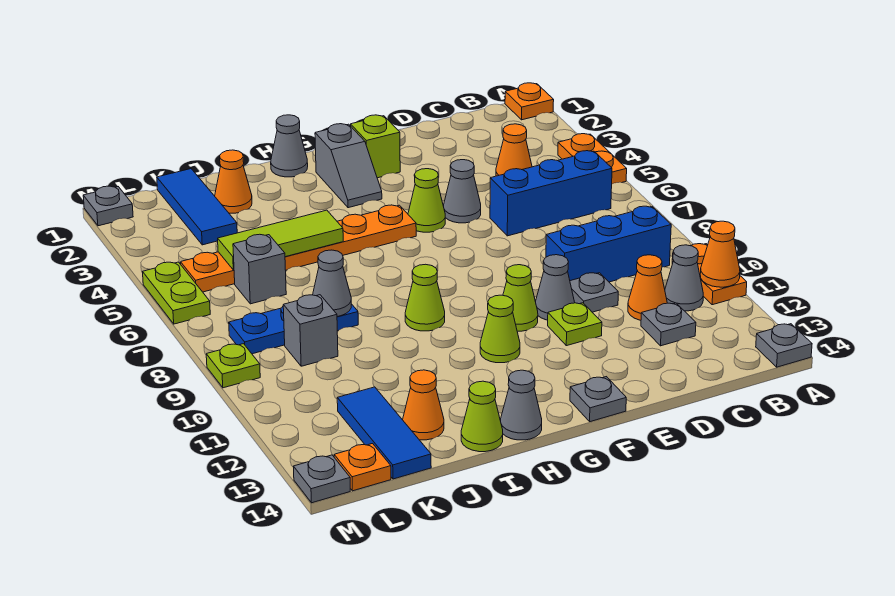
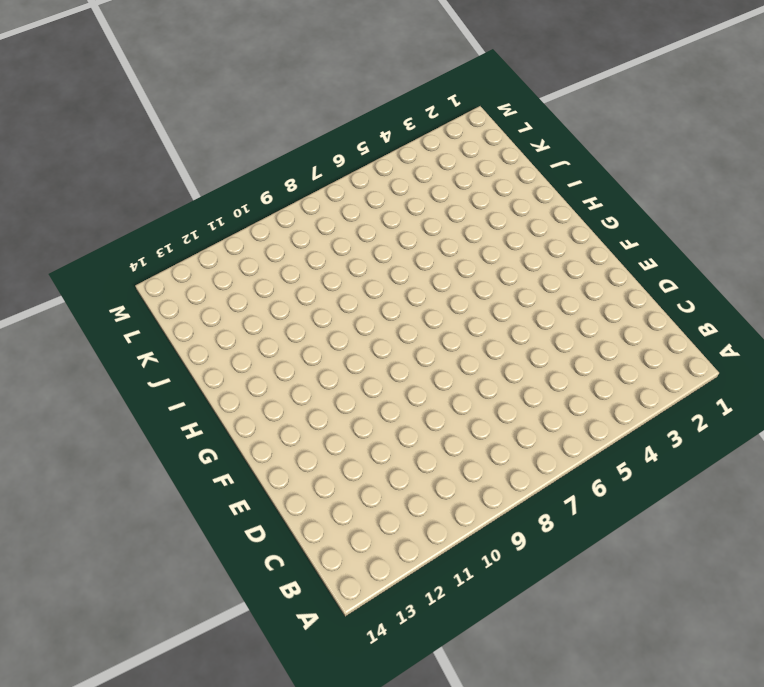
none -> orange plate A1 level 1
none -> orange plate A4:A5 level 1
none -> orange plate A10:A11 level 1
none -> grey plate A14 level 1

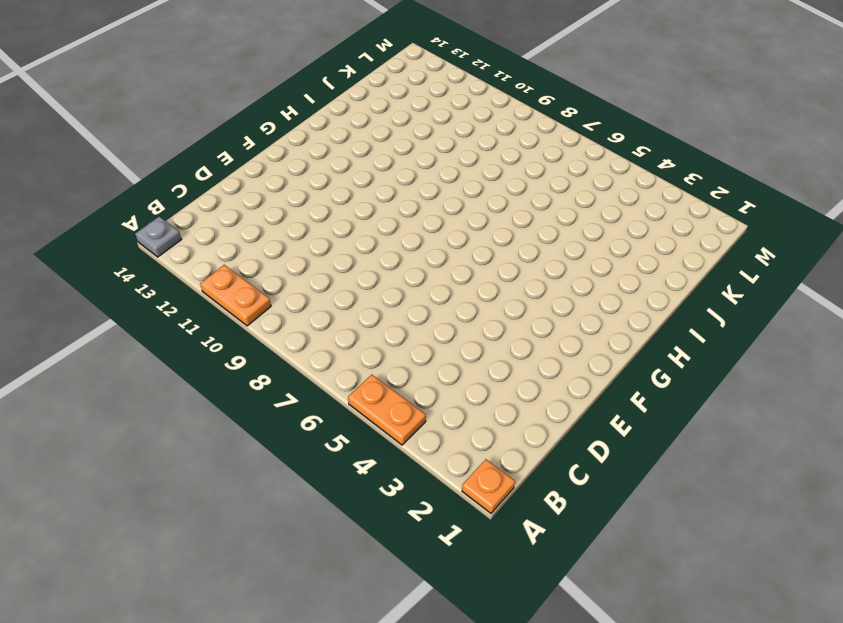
none -> blue brick B6:D6 level 1
none -> blue brick B9:D9 level 1
none -> grey cone B11 level 1
none -> orange cone C4 level 1

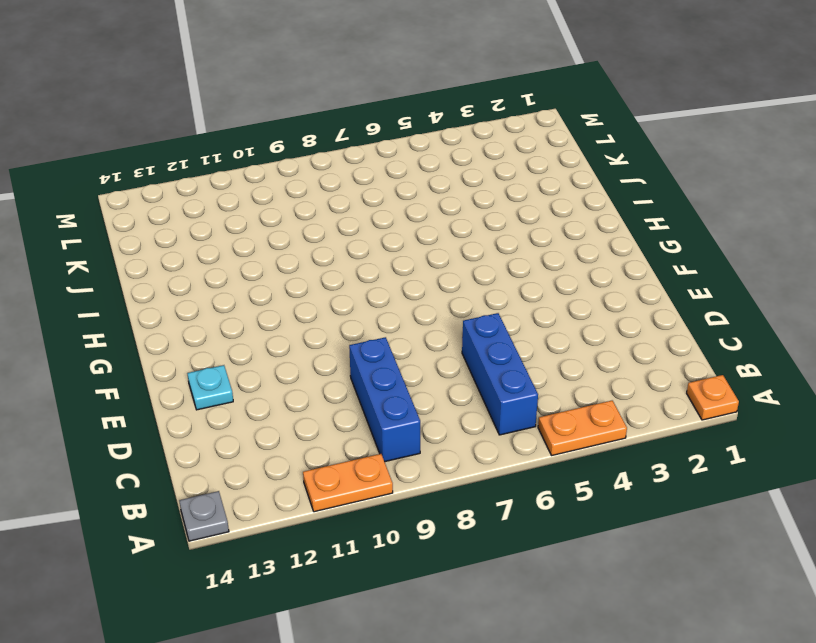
cyan plate E13 level 1 -> none
none -> grey cone B11 level 1
none -> orange cone C4 level 1
none -> orange cone C11 level 1
none -> grey plate C12 level 1

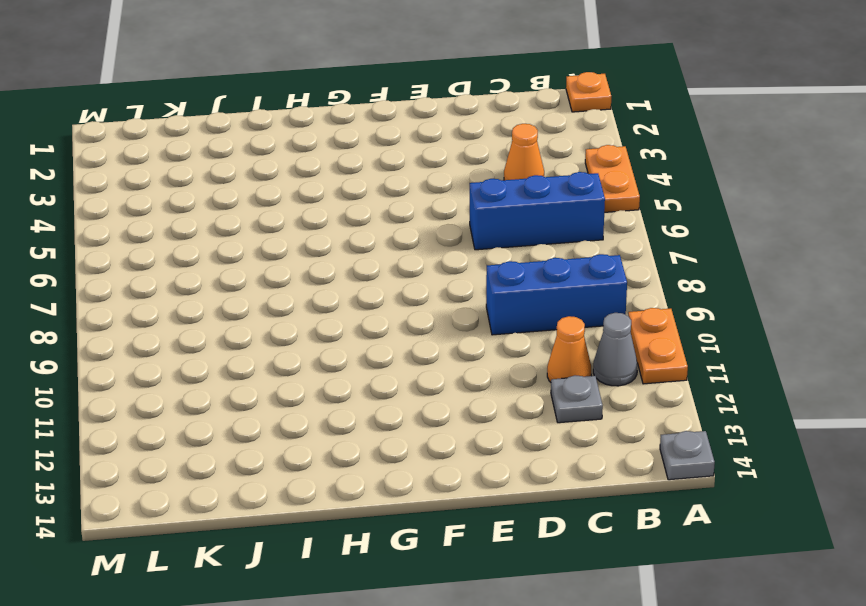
none -> grey plate D10 level 1
none -> grey cone E5 level 1
none -> grey cone E10 level 1
none -> lime plate E11 level 1

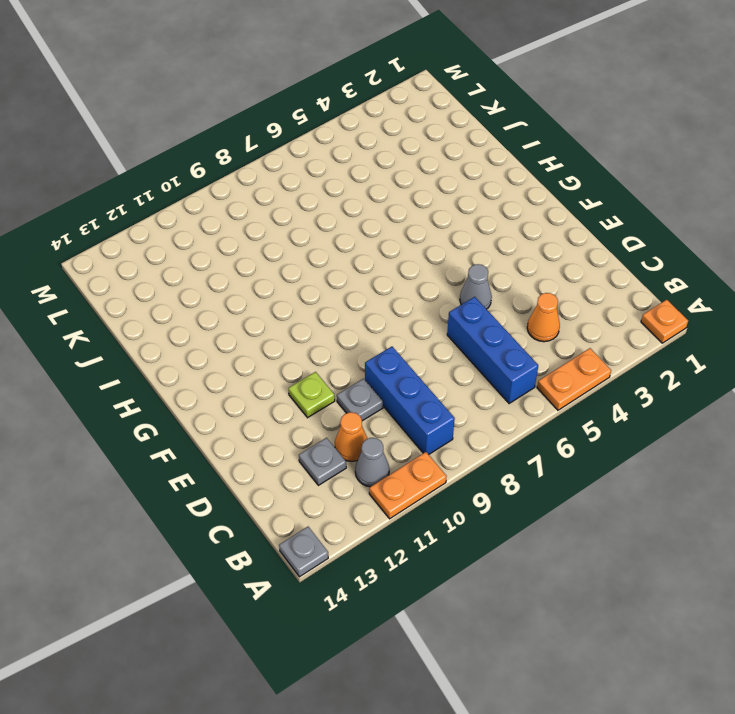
none -> grey cone E10 level 1
none -> lime brick F2 level 1
none -> lime cone F5 level 1
none -> lime cone F10 level 1

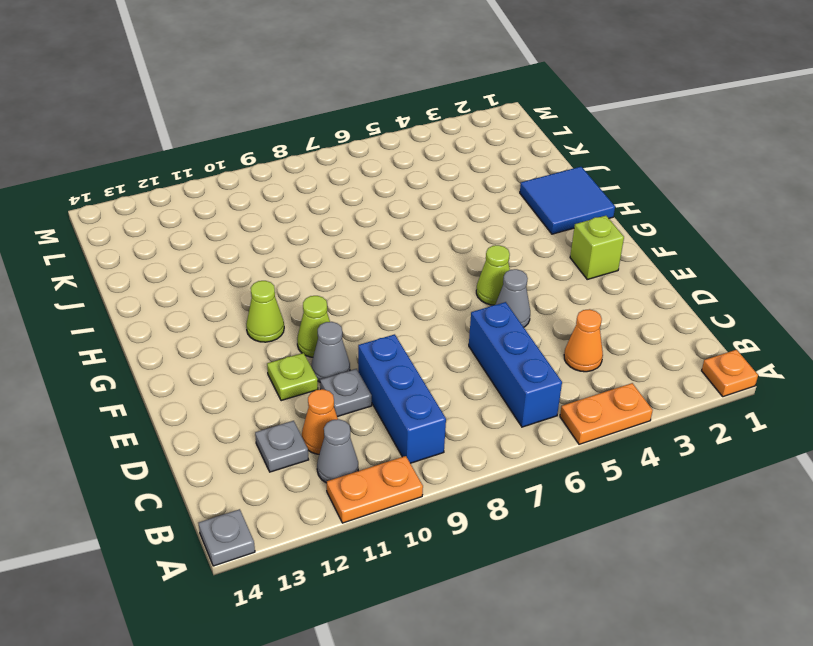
blue tile H1:I2 level 1 -> grey cone H1 level 1
none -> grey plate F14 level 1
none -> grey slope G2:G3 level 1 top 2
none -> orange plate G5:L5 level 1
none -> lime cone H9 level 1

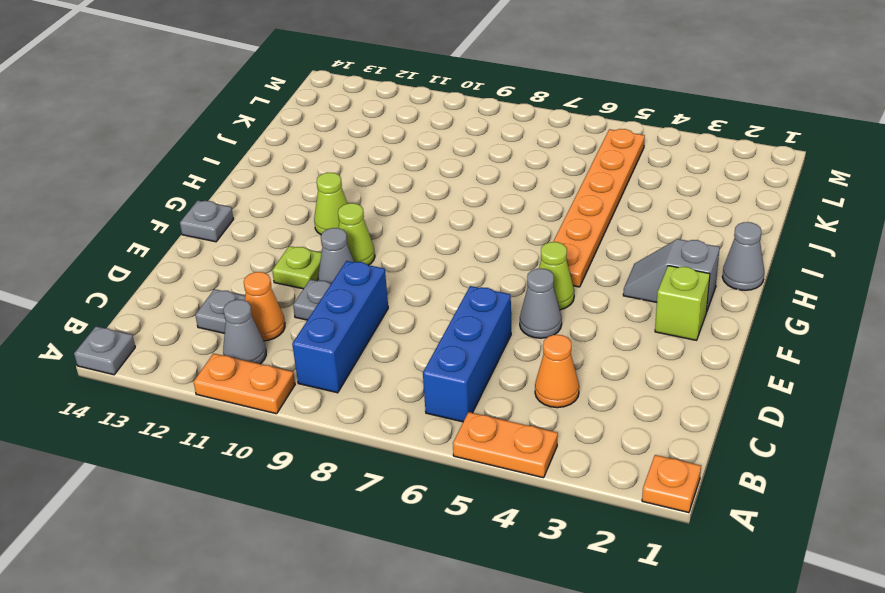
none -> lime cone H9 level 1
none -> grey cone H14 level 1
none -> lime cone I14 level 1
none -> orange cone J2 level 1

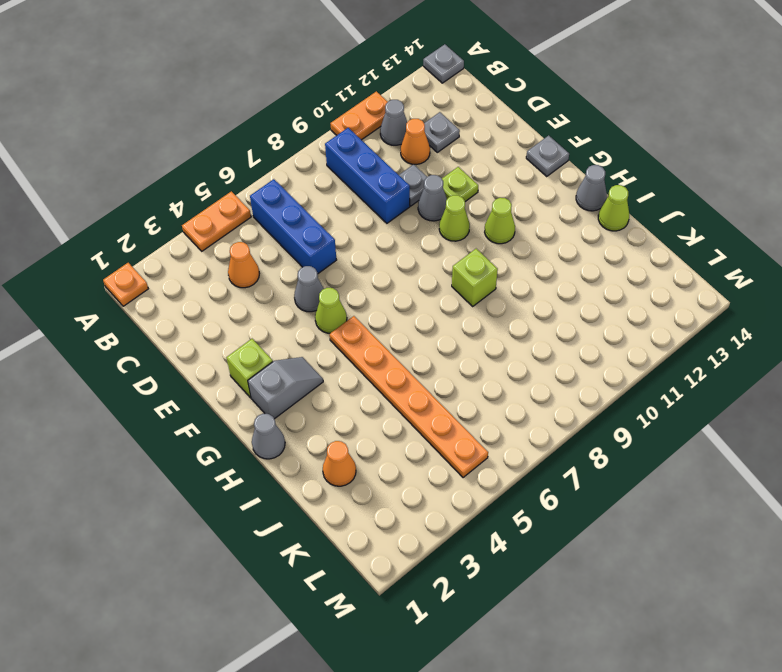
lime brick H9 level 1 -> lime cone H9 level 1
none -> blue plate J8:L8 level 1
none -> orange cone J13 level 1
none -> blue tile K1:K3 level 1
none -> grey brick K6 level 1

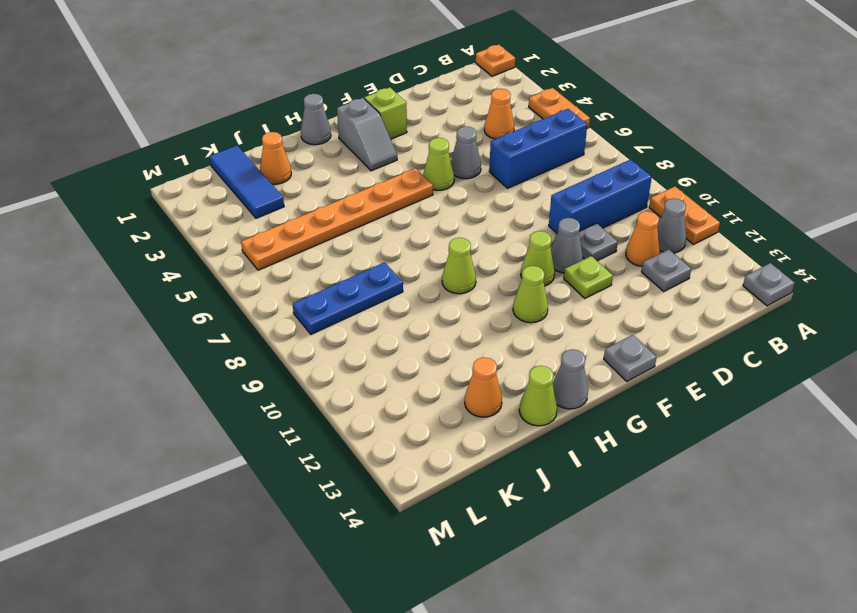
none -> grey brick K6 level 1
none -> grey brick K9 level 1
none -> blue tile K12:K14 level 1
none -> orange plate L14 level 1

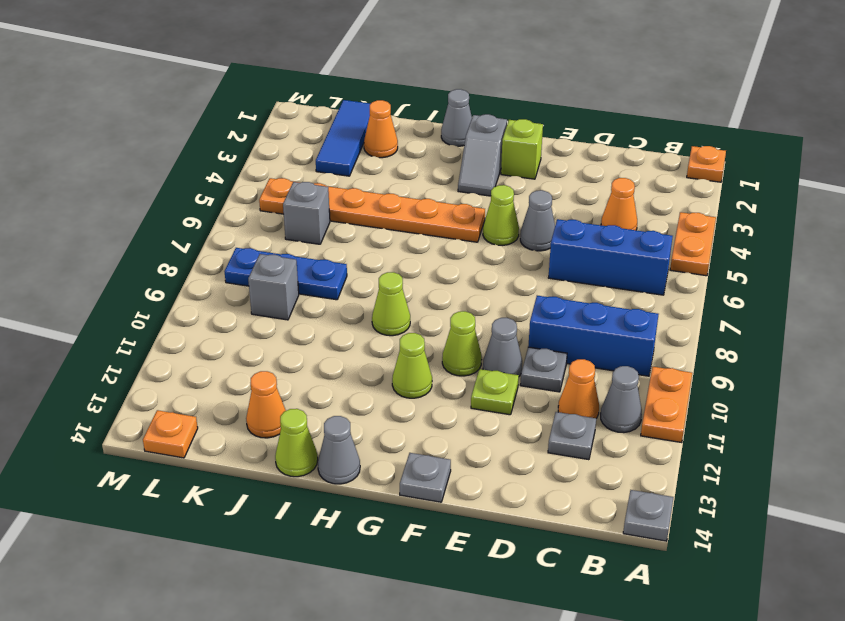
none -> blue tile K12:K14 level 1
none -> grey plate M1 level 1
none -> lime plate M5:M6 level 1
none -> lime plate M9 level 1

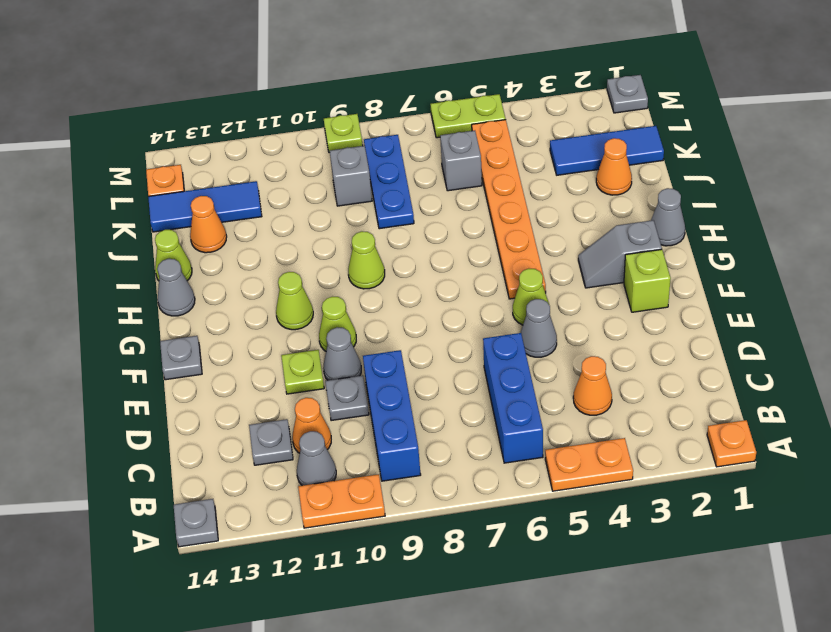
none -> grey plate M14 level 1
none -> orange cone A11 level 2
none -> lime tile I5:K5 level 2
none -> grey cone J8 level 2

